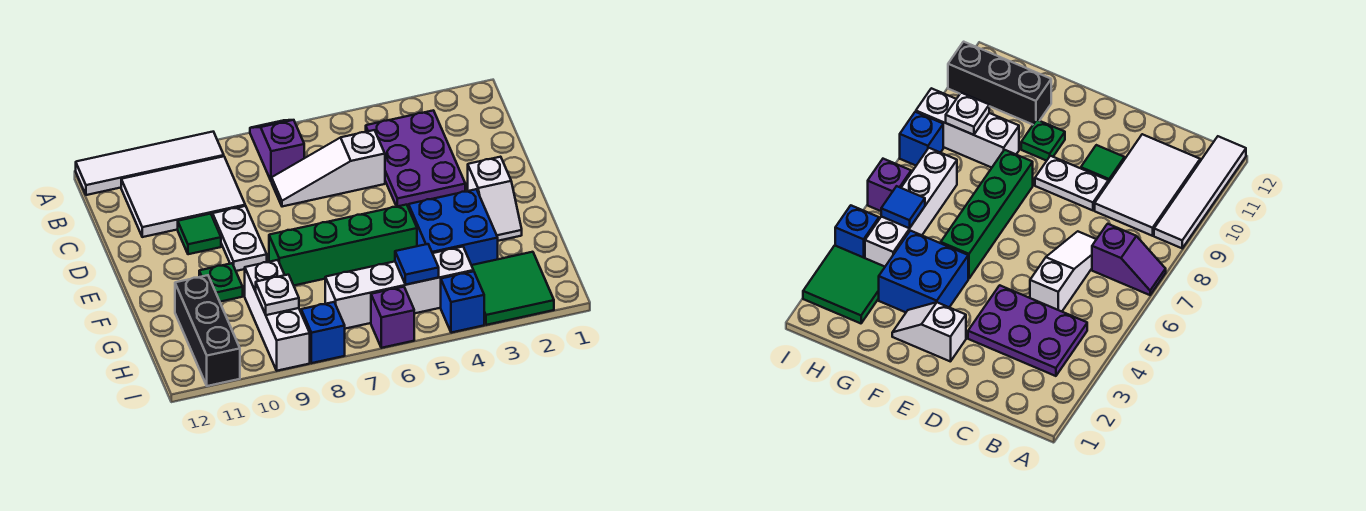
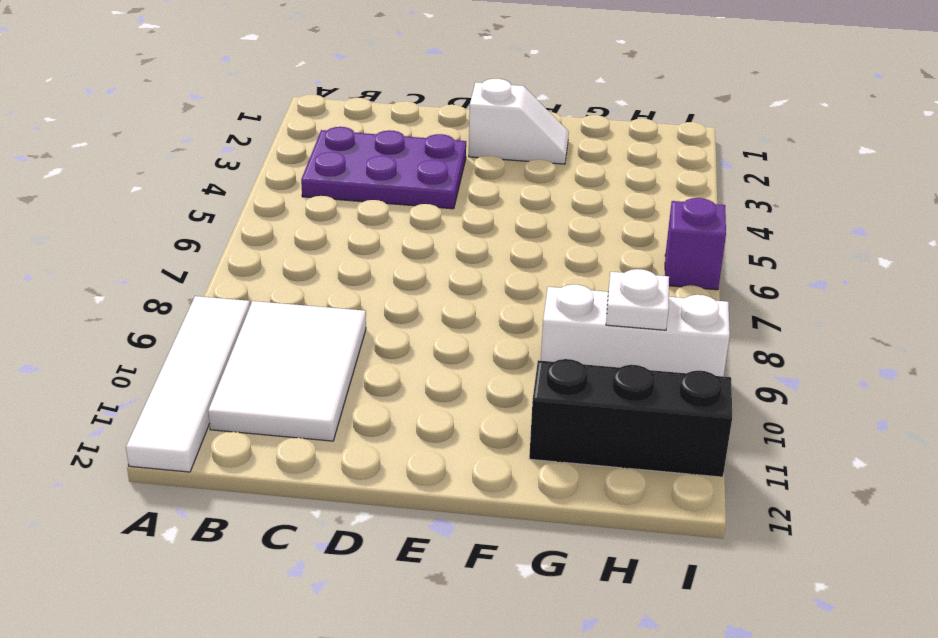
none -> purple slope A7:B7 level 1 top B
none -> white slope C5:C7 level 1 top 5
none -> white plate D9:E9 level 1

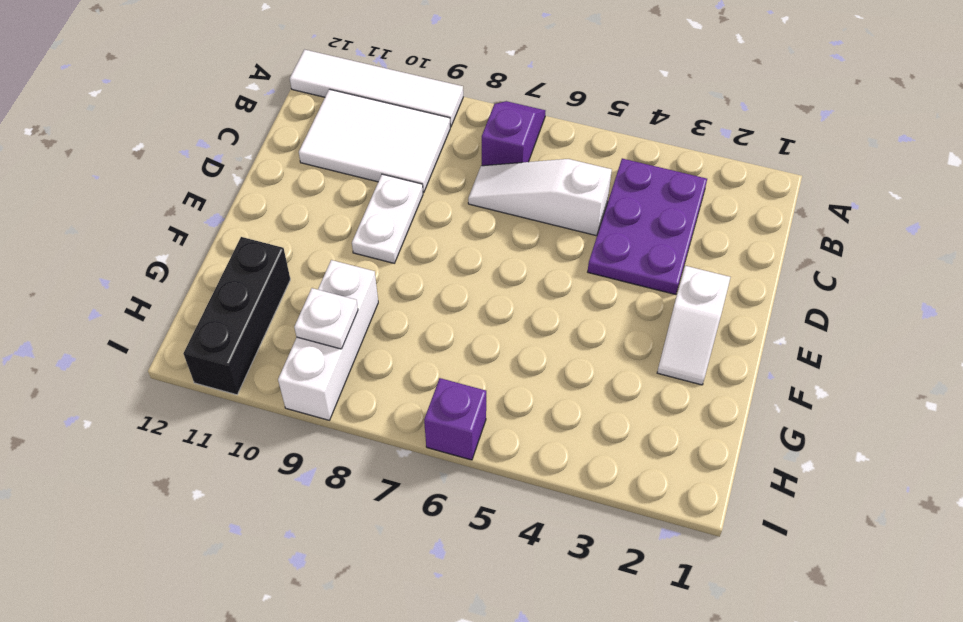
none -> green tile D10 level 1
none -> blue brick F3:G4 level 1
none -> green brick F5:F8 level 1

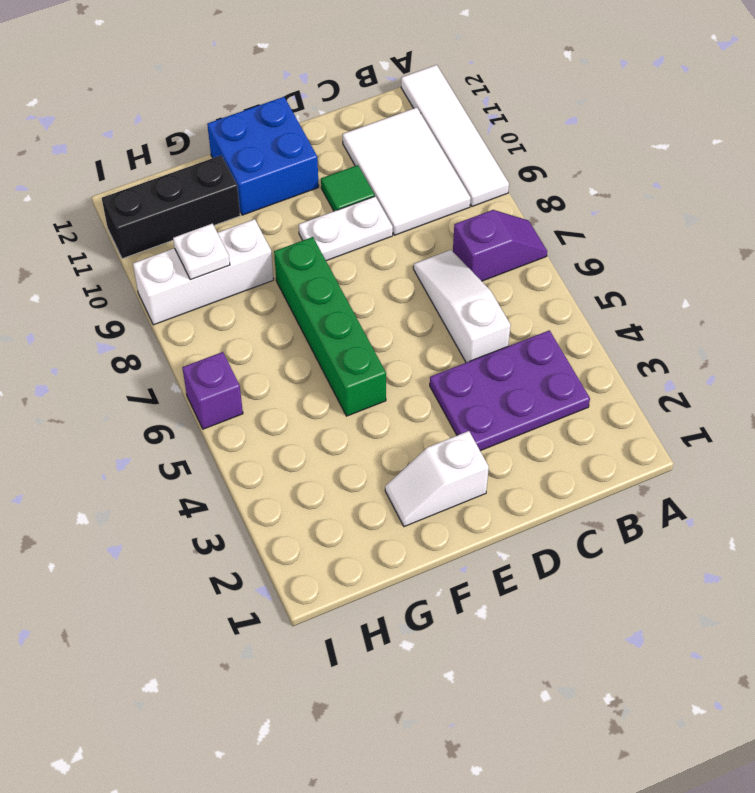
blue brick E11:F12 level 1 -> blue brick F3:G4 level 1
none -> green plate F10 level 1
none -> green tile H2:I3 level 1
none -> white brick H4:H7 level 1

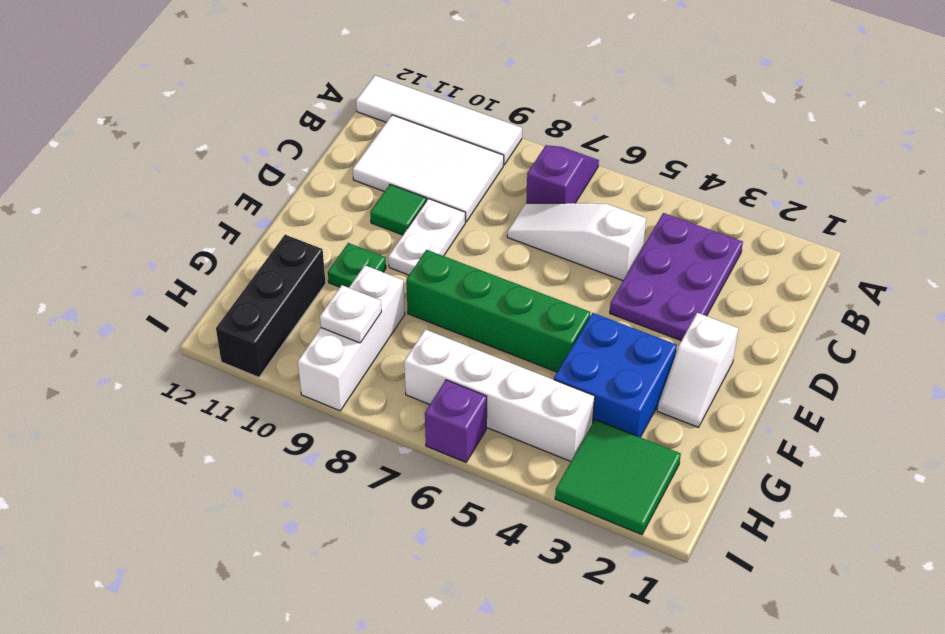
none -> blue brick I4 level 1
none -> blue brick I8 level 1
none -> blue tile H5 level 2

